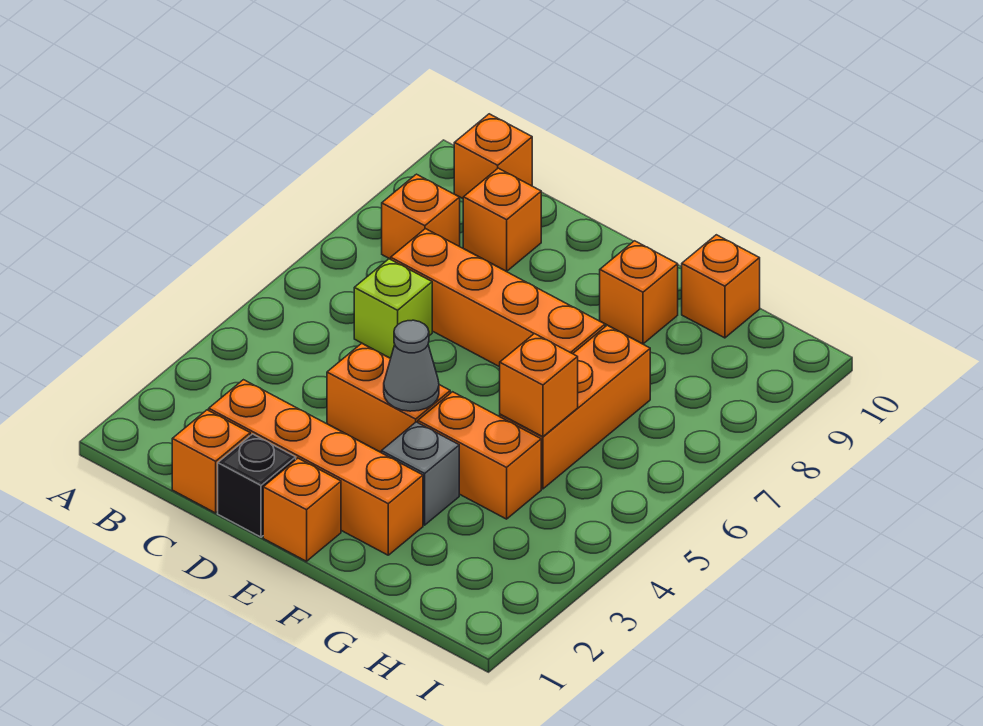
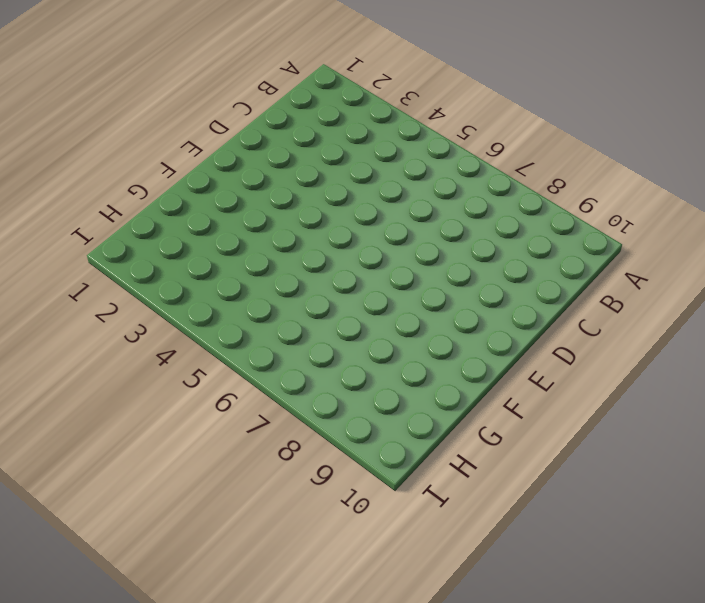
none -> orange brick B8 level 1
none -> orange brick B10 level 1
none -> orange brick C1 level 1

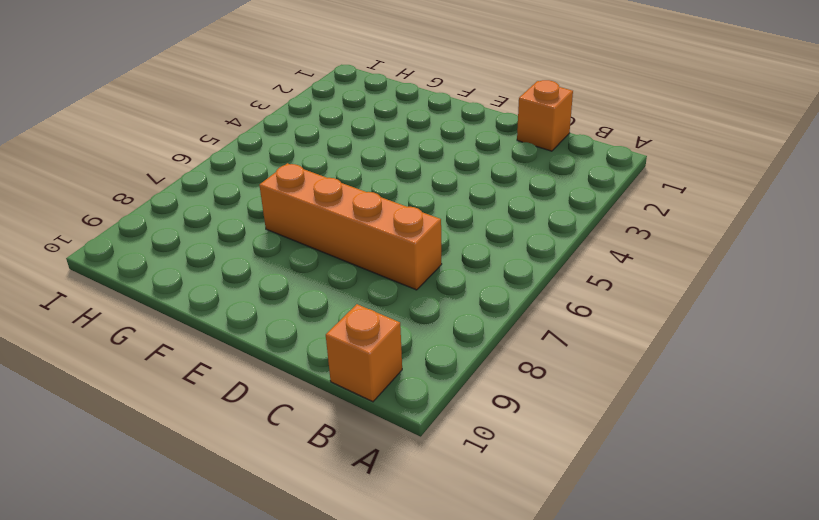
none -> orange brick B8 level 1
none -> orange brick C2:F2 level 1
none -> lime brick C6 level 1

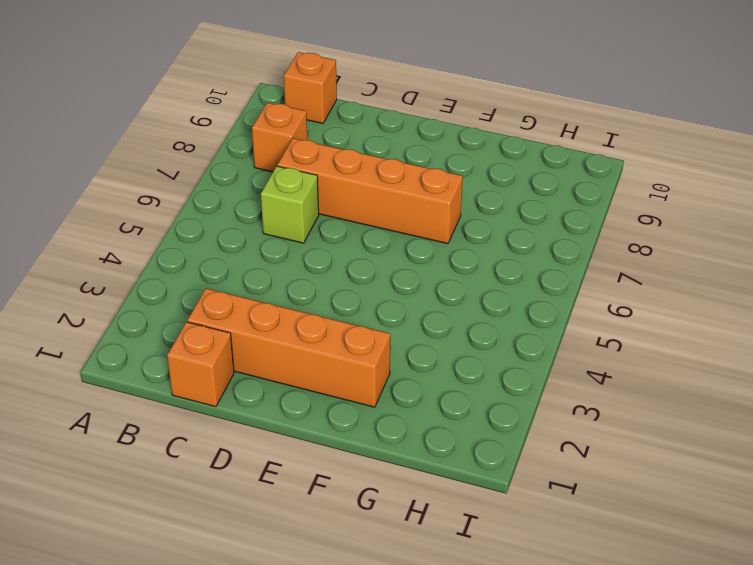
none -> orange brick C9 level 1
none -> black brick D1 level 1
none -> orange brick D4:E4 level 1

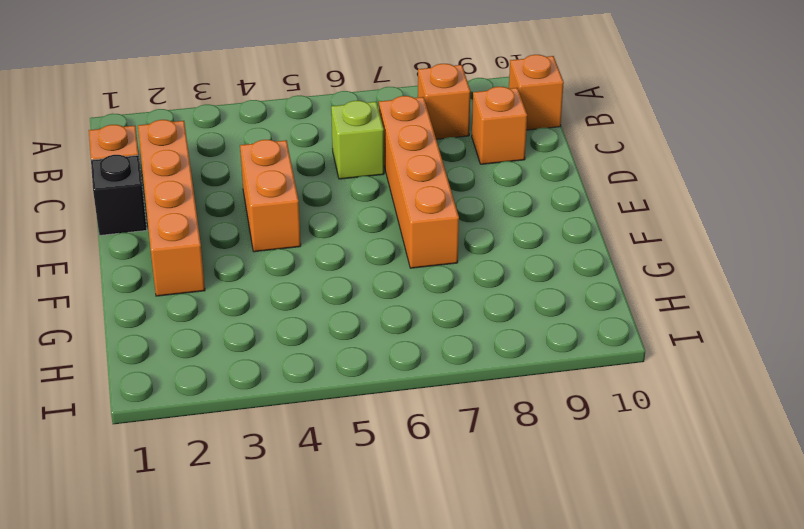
none -> orange brick E1 level 1
none -> grey brick F3 level 1
none -> orange brick F4:G4 level 1

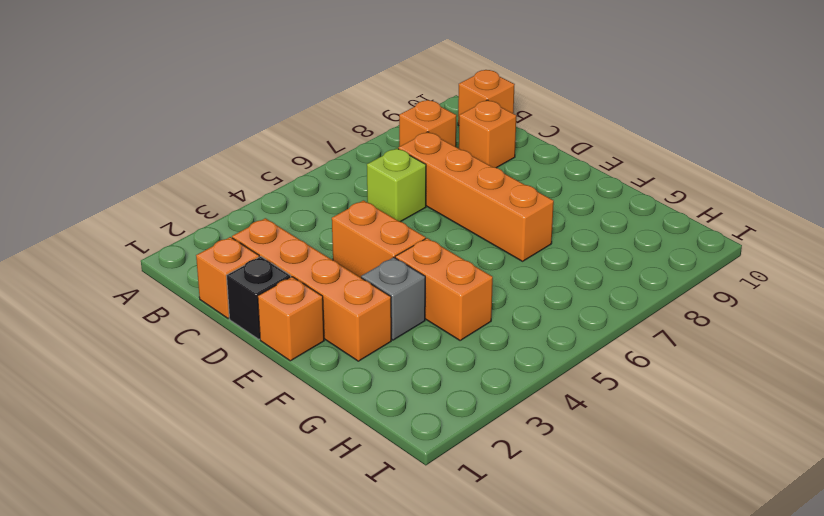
none -> orange brick F9 level 1
none -> orange brick G5:G7 level 1
none -> orange brick G10 level 1

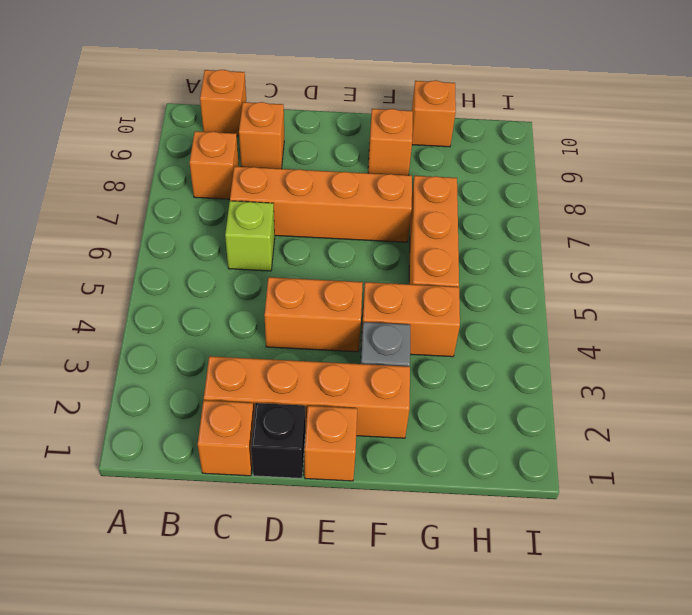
none -> grey cone E4 level 2
none -> orange brick G5 level 2

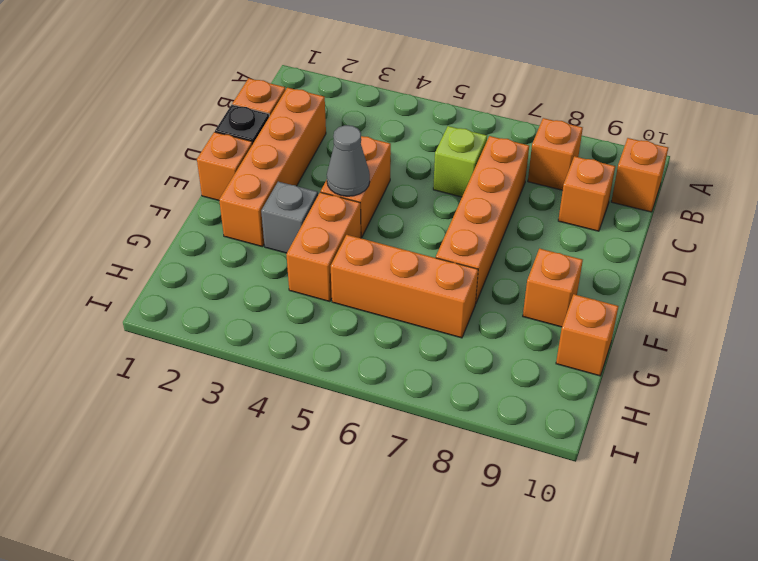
none -> orange brick G5 level 2

